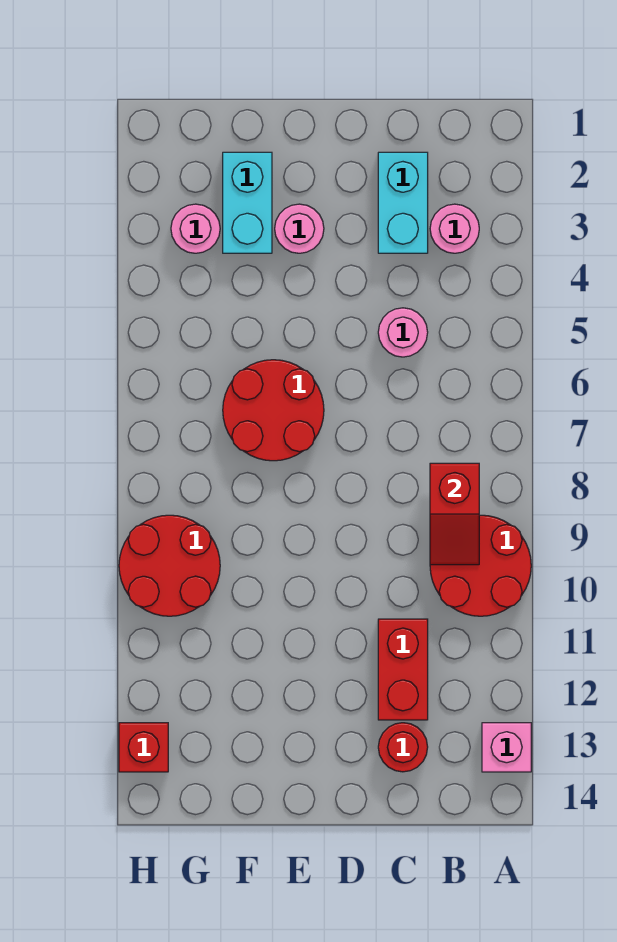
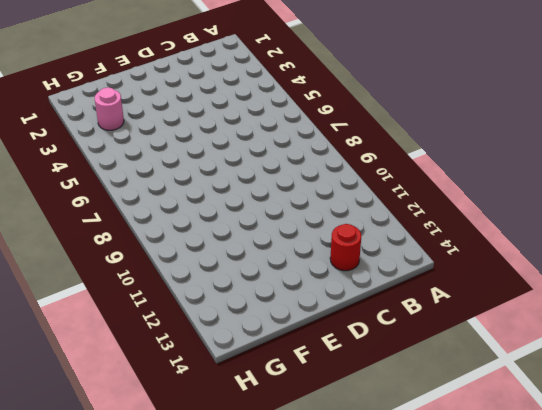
none -> red round brick A9:B10 level 1
none -> pink brick A13 level 1
none -> pink round brick B3 level 1

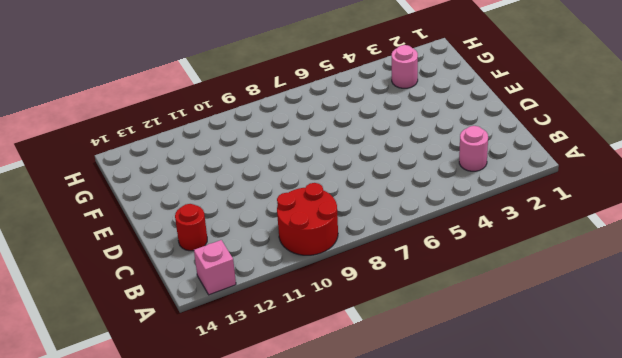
none -> cyan brick C2:C3 level 1
none -> pink round brick C5 level 1
none -> red brick C11:C12 level 1

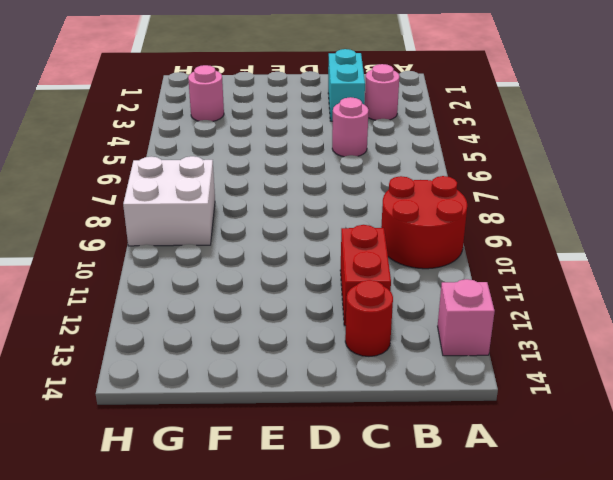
white brick G8:H9 level 1 -> red round brick G9:H10 level 1
none -> pink round brick E3 level 1
none -> red round brick E6:F7 level 1
none -> cyan brick F2:F3 level 1

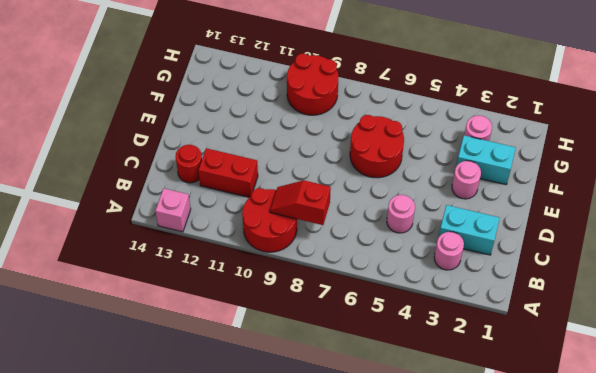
none -> red brick H13 level 1

